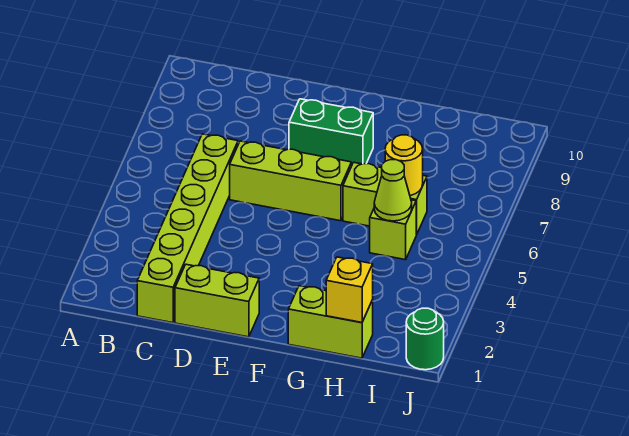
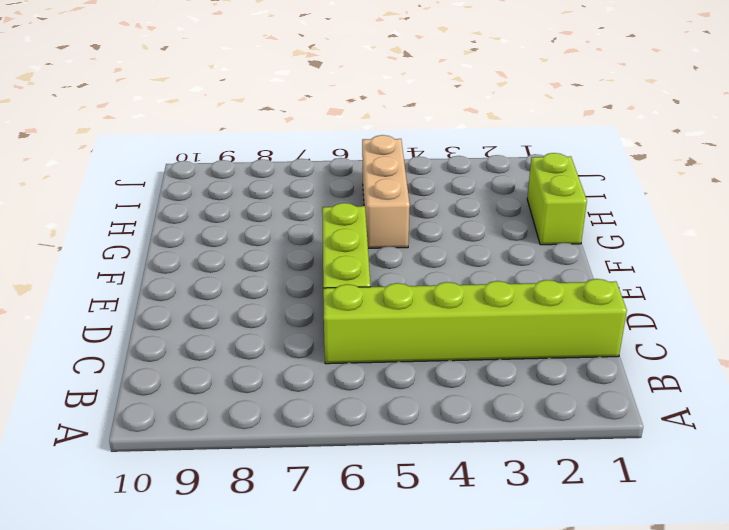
tan brick G5:I5 level 1 -> lime brick H5 level 1
none -> lime brick D1:E1 level 1
none -> green brick E8:F8 level 1

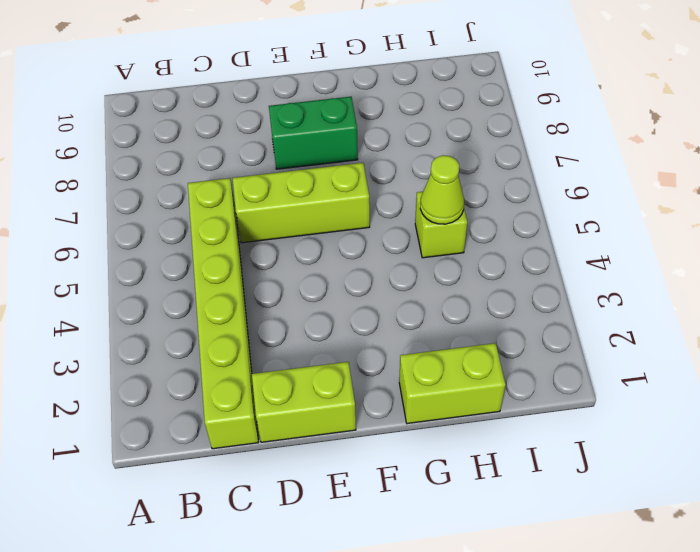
none -> lime brick G6:H6 level 1
none -> green round brick J1 level 1

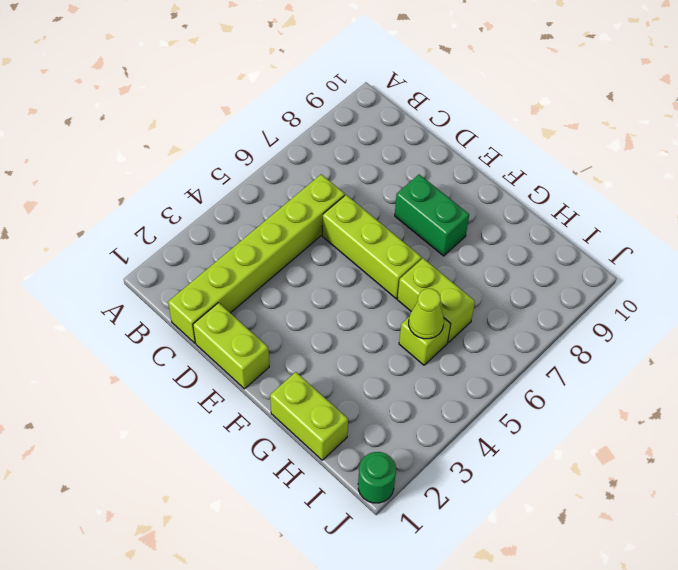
none -> yellow brick H1 level 2
none -> yellow round brick H6 level 2

